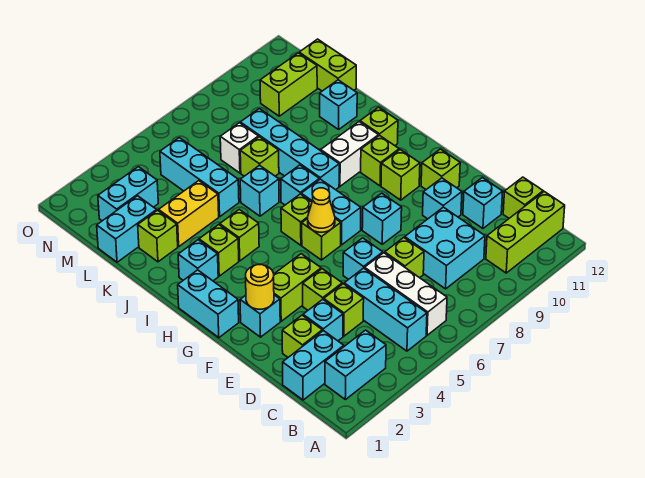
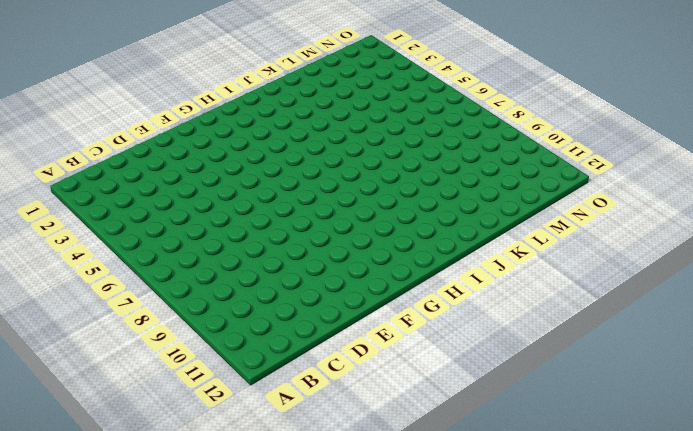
none -> cyan brick B2:B3 level 1
none -> cyan brick B5:D5 level 1
none -> white brick B6:D6 level 1
none -> lime brick B10:B12 level 1

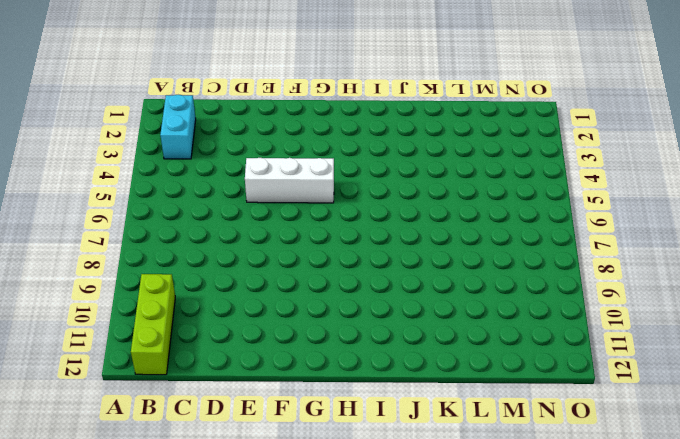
white brick E5:G5 level 1 -> white brick B6:D6 level 1
none -> cyan brick B5:D5 level 1
none -> cyan brick C1:C2 level 1
none -> cyan brick C8:D9 level 1
none -> lime brick C12 level 1

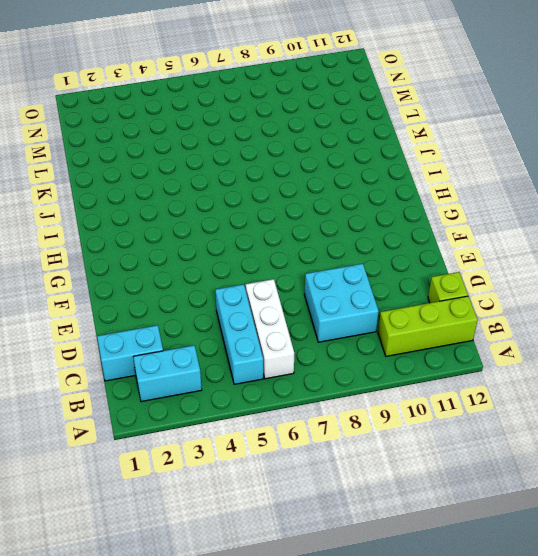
none -> lime brick D2 level 1
none -> cyan brick D3 level 1
none -> lime brick D4 level 1
none -> lime brick D7 level 1

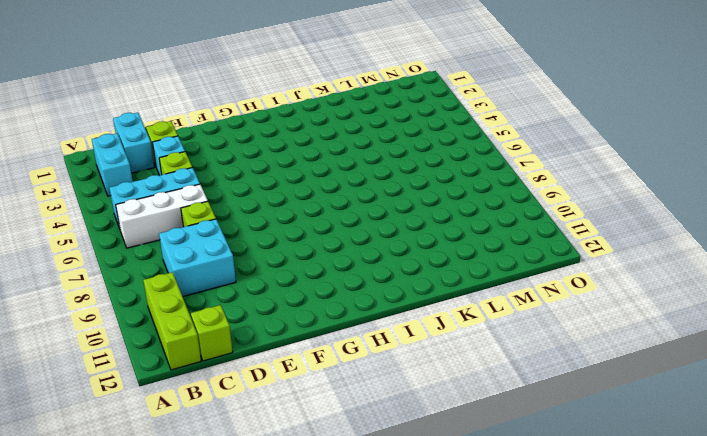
none -> cyan brick D11 level 1
none -> lime brick E4 level 1
none -> cyan brick E6 level 1
none -> cyan brick E10 level 1

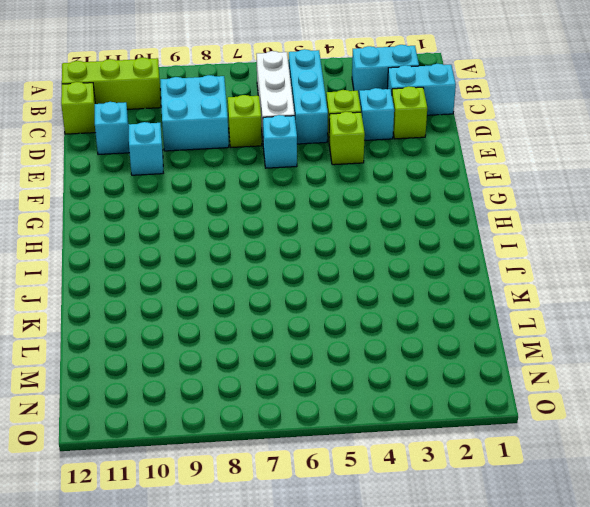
none -> cyan brick F2 level 1
none -> lime brick F3:F4 level 1
none -> cyan brick F8 level 1
none -> lime brick F11 level 1

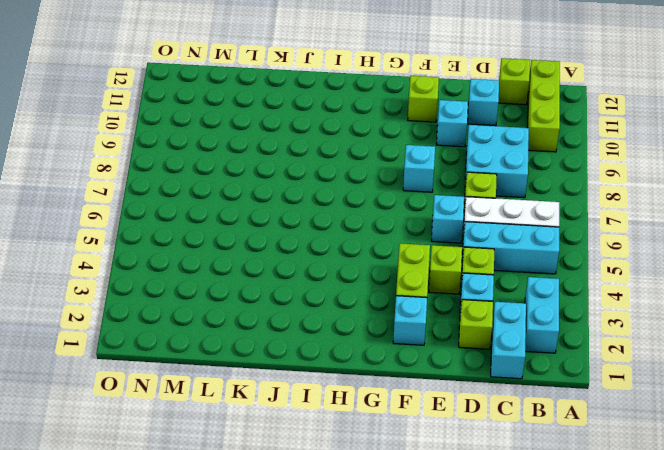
none -> cyan brick G1:H1 level 1
none -> lime brick G6 level 1
none -> cyan brick G7:H7 level 1
none -> lime brick G10 level 1

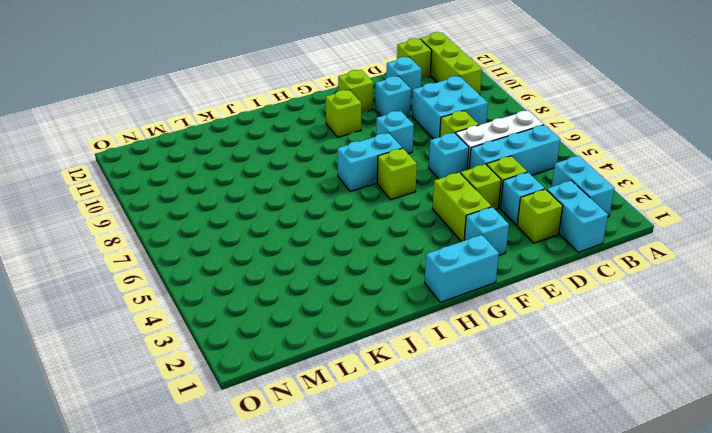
none -> lime brick H6 level 1
none -> lime brick H10 level 1
none -> cyan brick I2 level 1
none -> lime brick I3 level 1

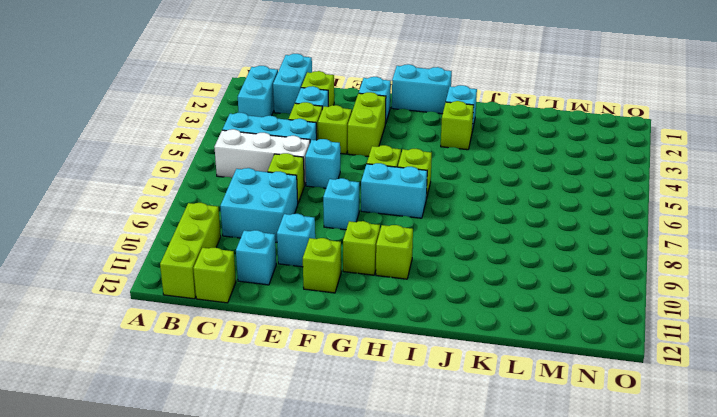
none -> lime brick I4 level 1
none -> cyan brick I7 level 1
none -> cyan brick I8:L8 level 1
none -> white brick I9:I10 level 1

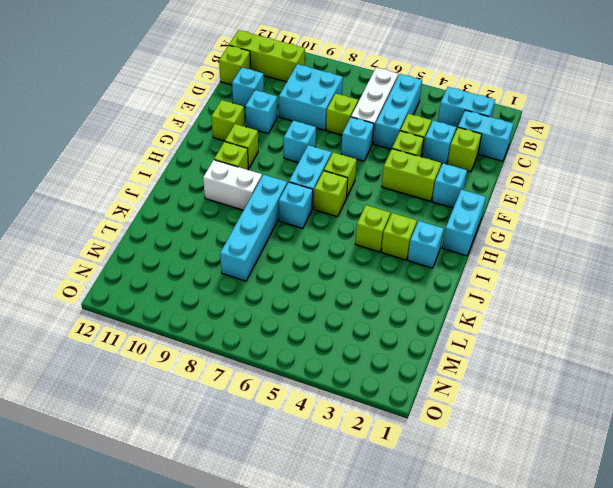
none -> lime brick I11 level 1
none -> cyan brick J6 level 1
none -> lime brick K2 level 1
none -> yellow brick K3:K4 level 1

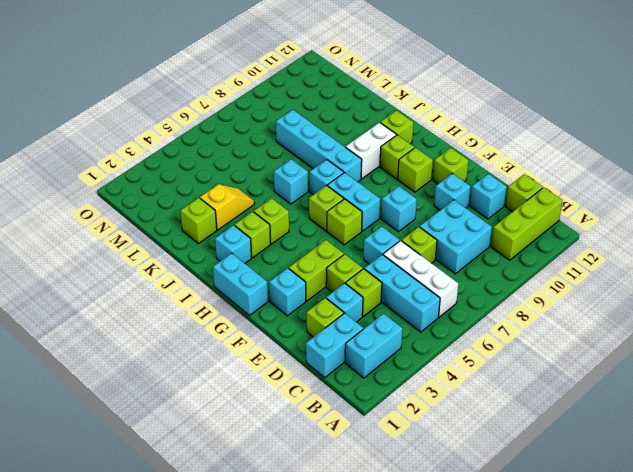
yellow slope K3:K4 level 1 top 3 -> yellow brick K3:K4 level 1
none -> cyan brick K5:M5 level 1
none -> lime brick K7 level 1
none -> cyan brick K11 level 1
none -> cyan brick L1:L2 level 1

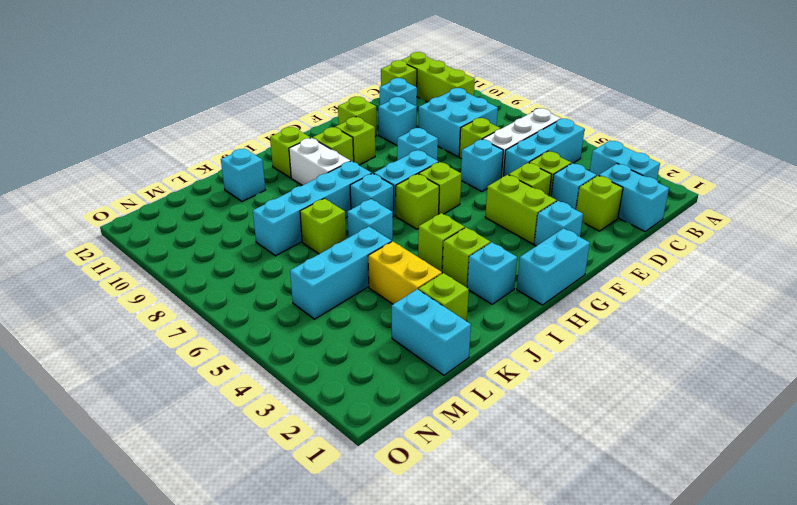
none -> white brick L7 level 1
none -> lime brick L12:M12 level 1
none -> cyan brick M2:M3 level 1
none -> lime brick M10:M11 level 1

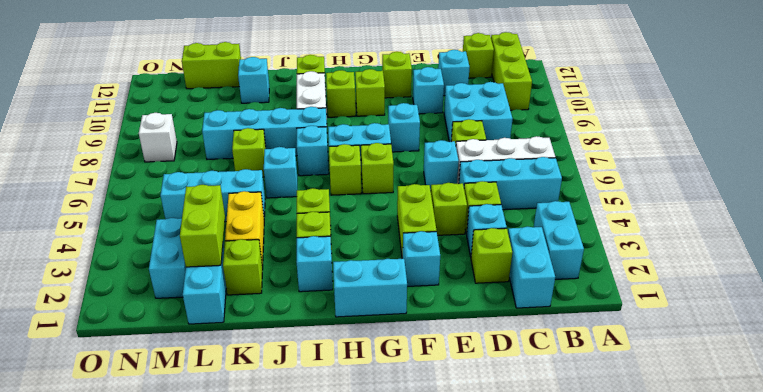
lime brick L2:L3 level 2 -> lime brick M10:M11 level 1
white brick N8 level 1 -> white brick L7 level 1
none -> yellow round brick F2 level 2
none -> yellow cone G6 level 2

